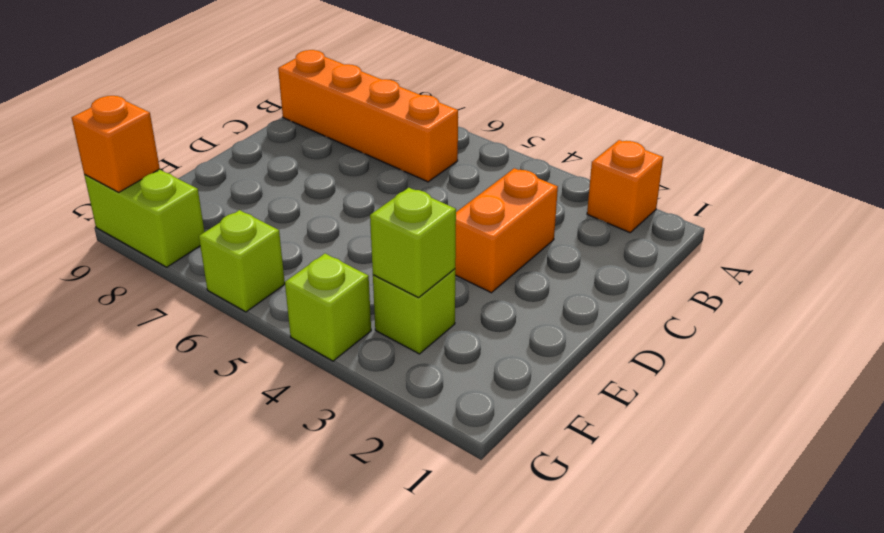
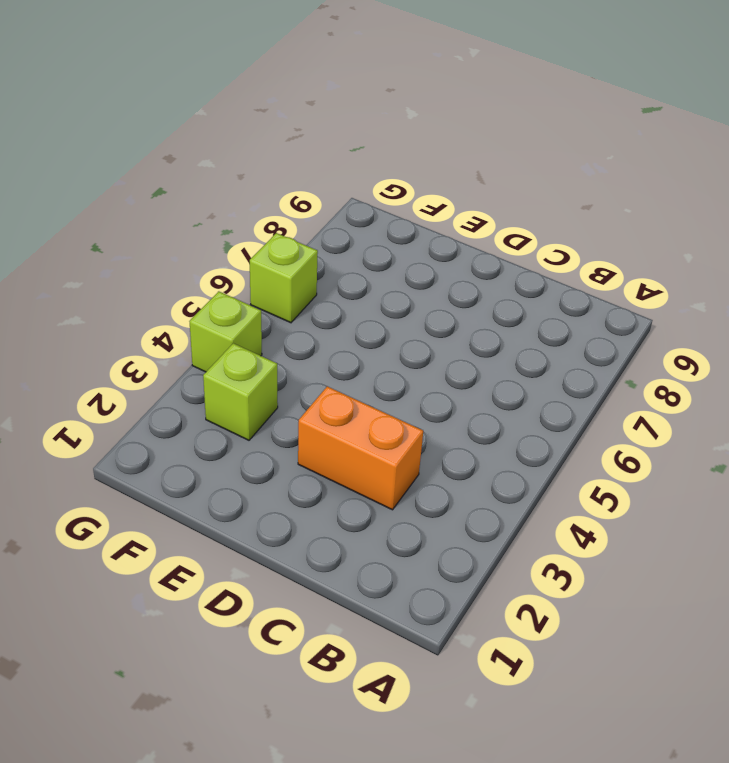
none -> orange brick A2 level 1
none -> orange brick B6:B9 level 1

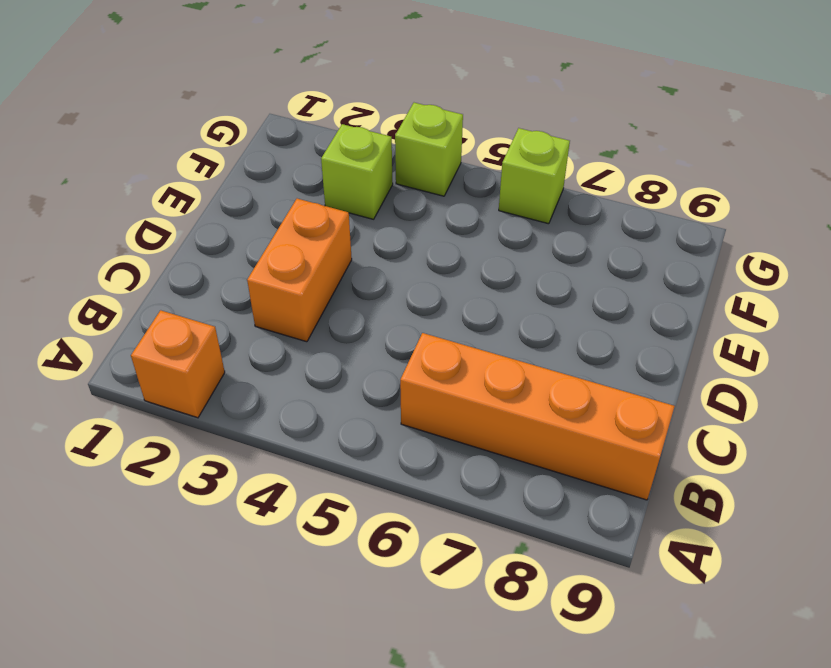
none -> lime brick G8:G9 level 1
none -> lime brick F3 level 2

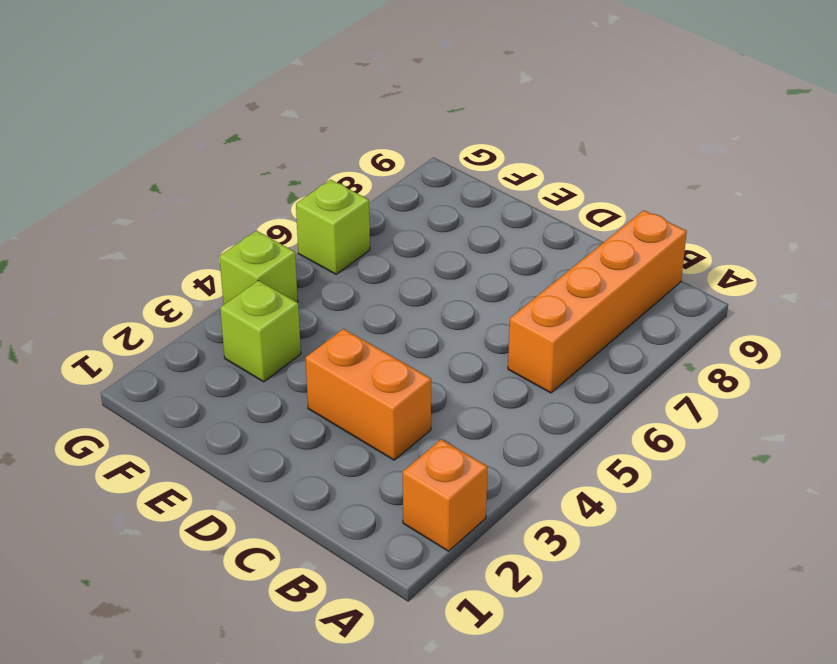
none -> lime brick G8:G9 level 1
none -> lime brick F3 level 2

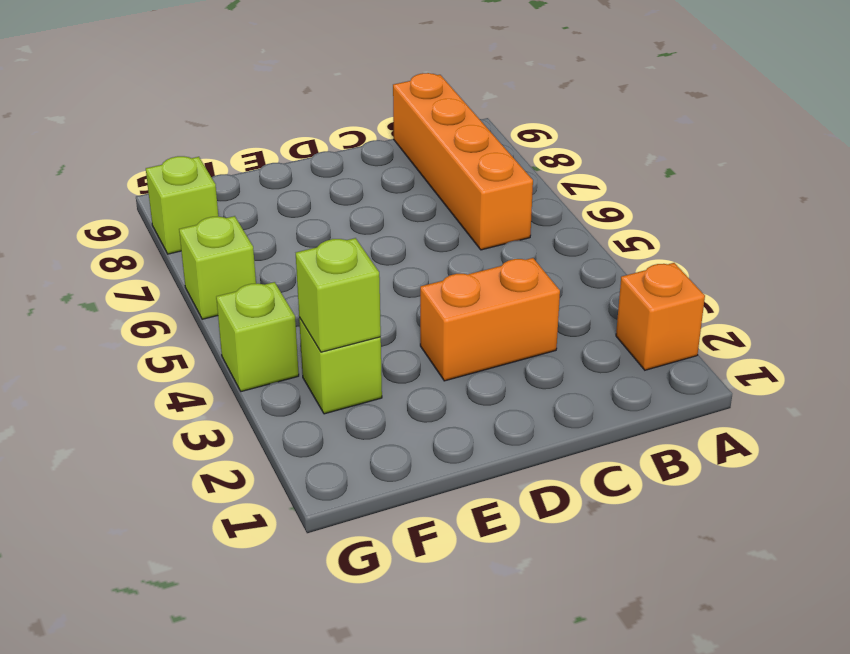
lime brick G8 level 1 -> lime brick G8:G9 level 1
none -> orange brick G9 level 2

